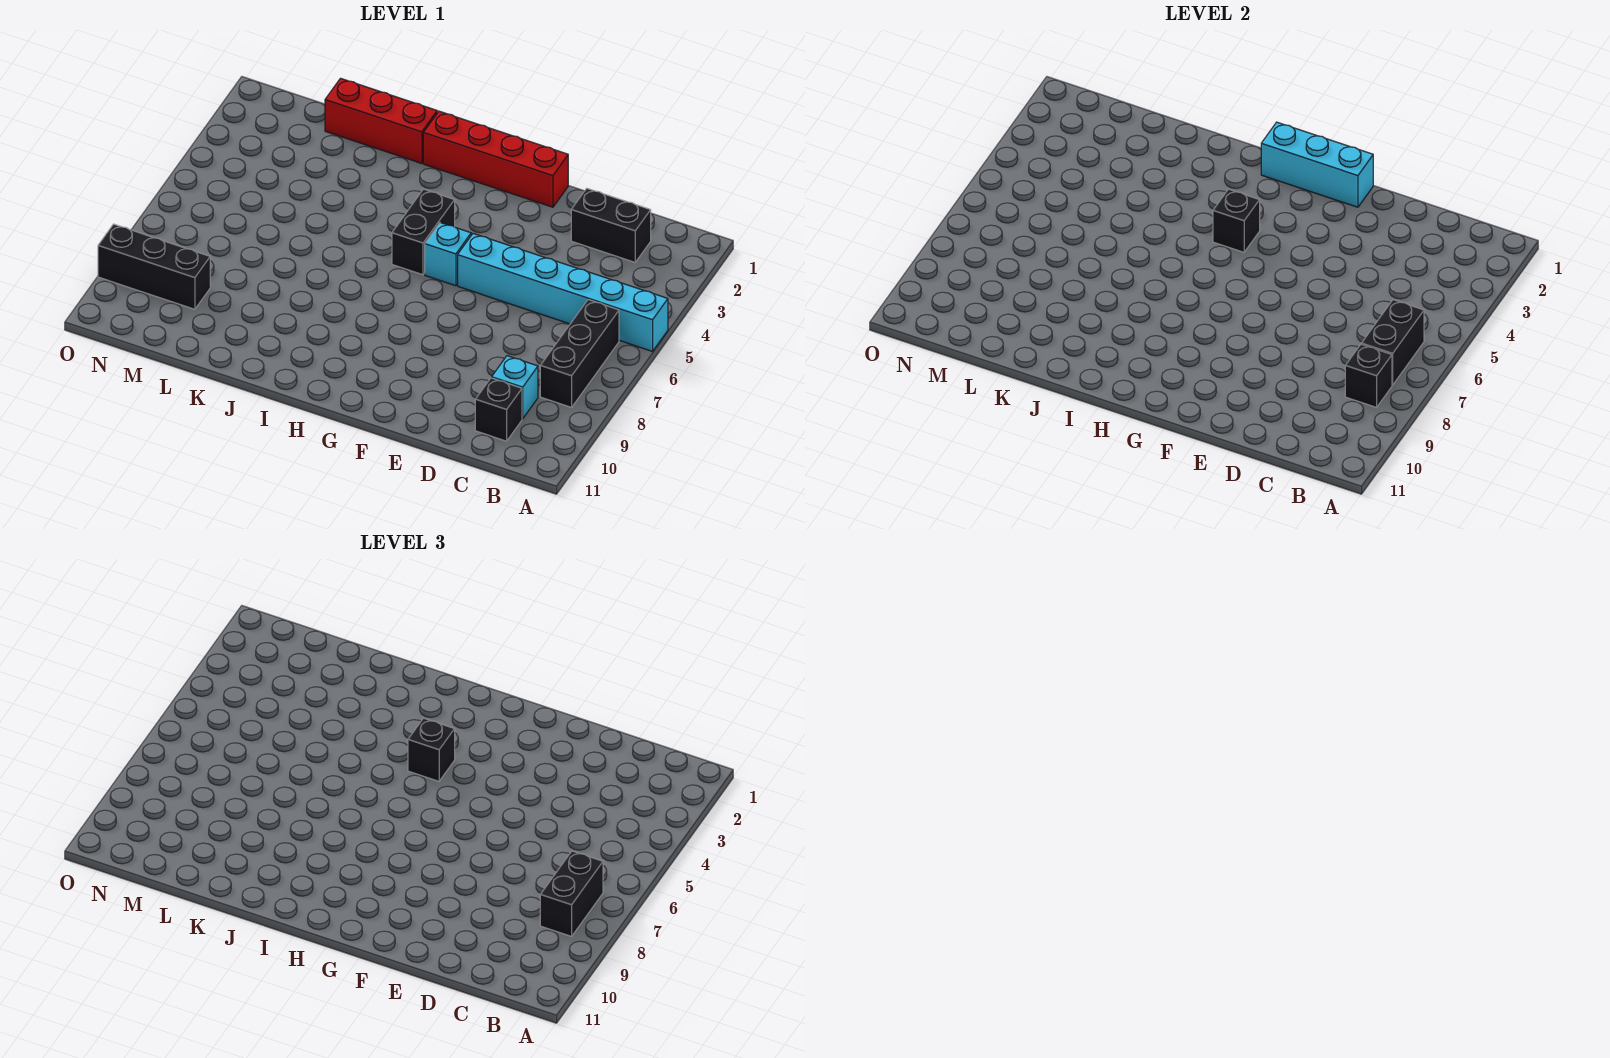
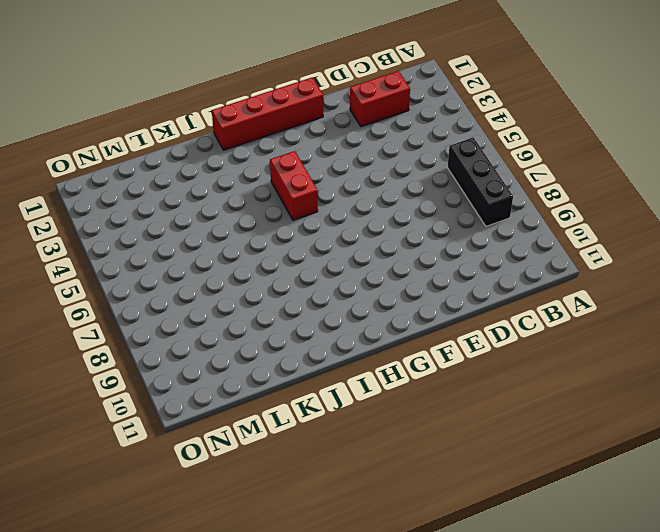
red brick C2:D2 level 1 -> black brick C2:D2 level 1
red brick H4:H5 level 1 -> black brick H4:H5 level 1
none -> cyan brick A5:F5 level 1
none -> cyan brick C9 level 1
none -> black brick C10 level 1

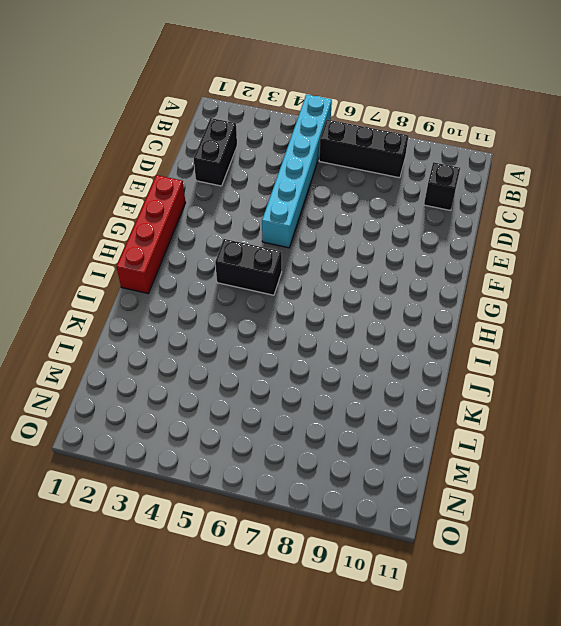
none -> cyan brick C9 level 1
none -> cyan brick G5 level 1
none -> red brick J1:L1 level 1

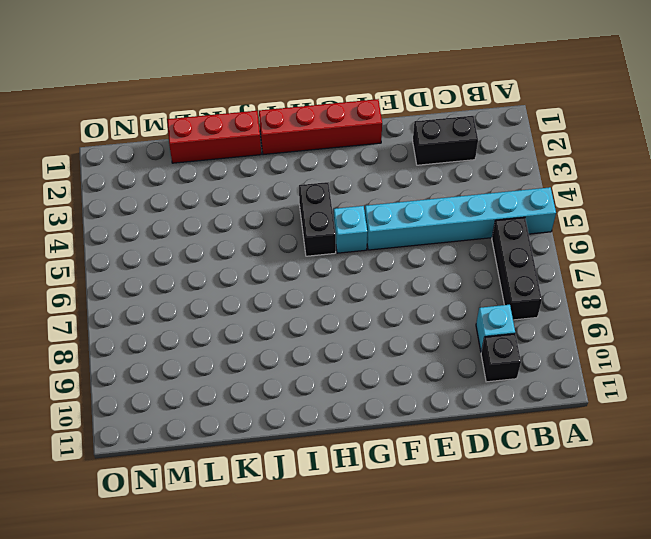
none -> black brick M9:O9 level 1
none -> black brick B6:B7 level 2
none -> black brick B8 level 2

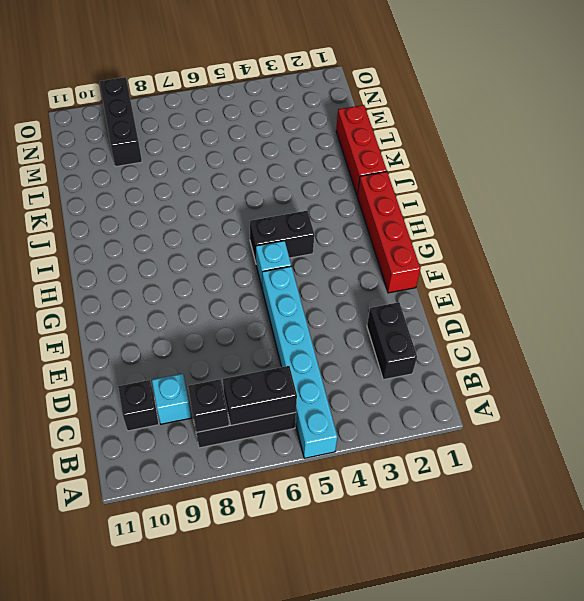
none -> cyan brick F1:H1 level 2
none -> black brick H4 level 2
none -> black brick B7:B8 level 3

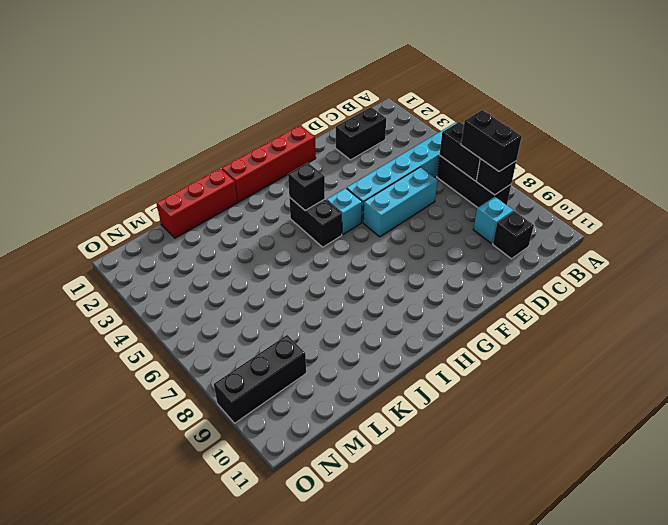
cyan brick D6:F6 level 1 -> cyan brick F1:H1 level 2
none -> black brick H4 level 3

